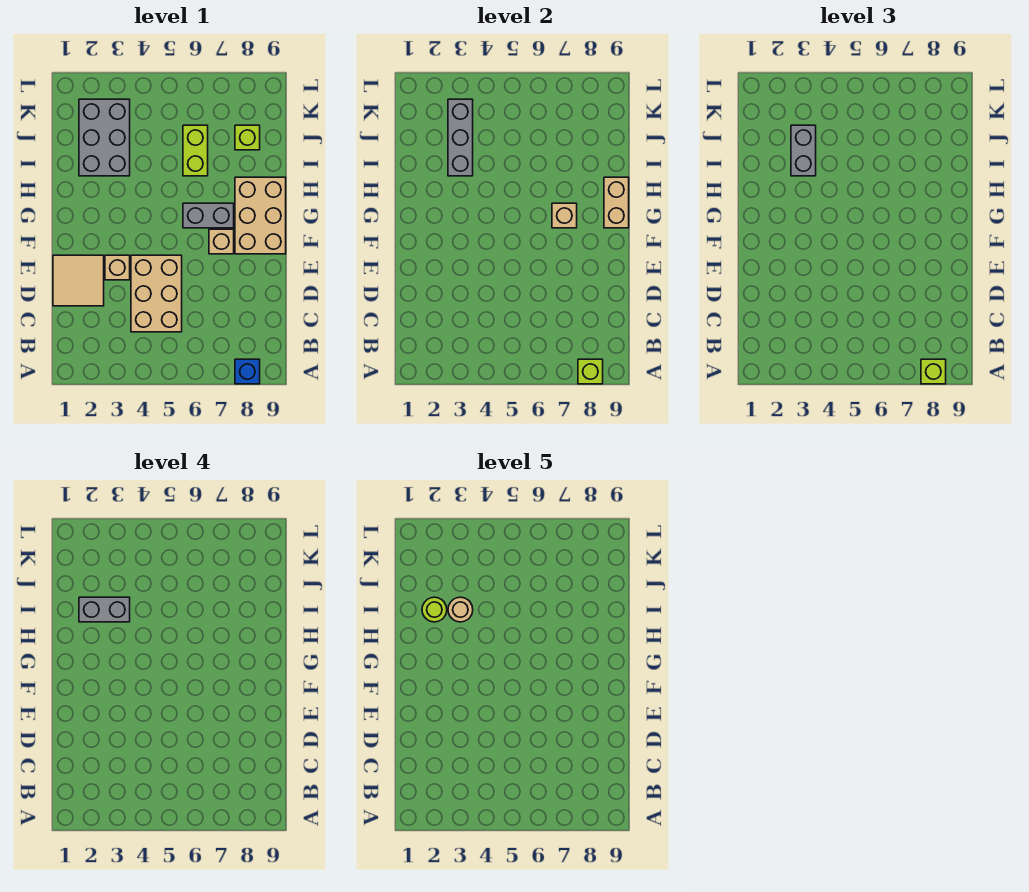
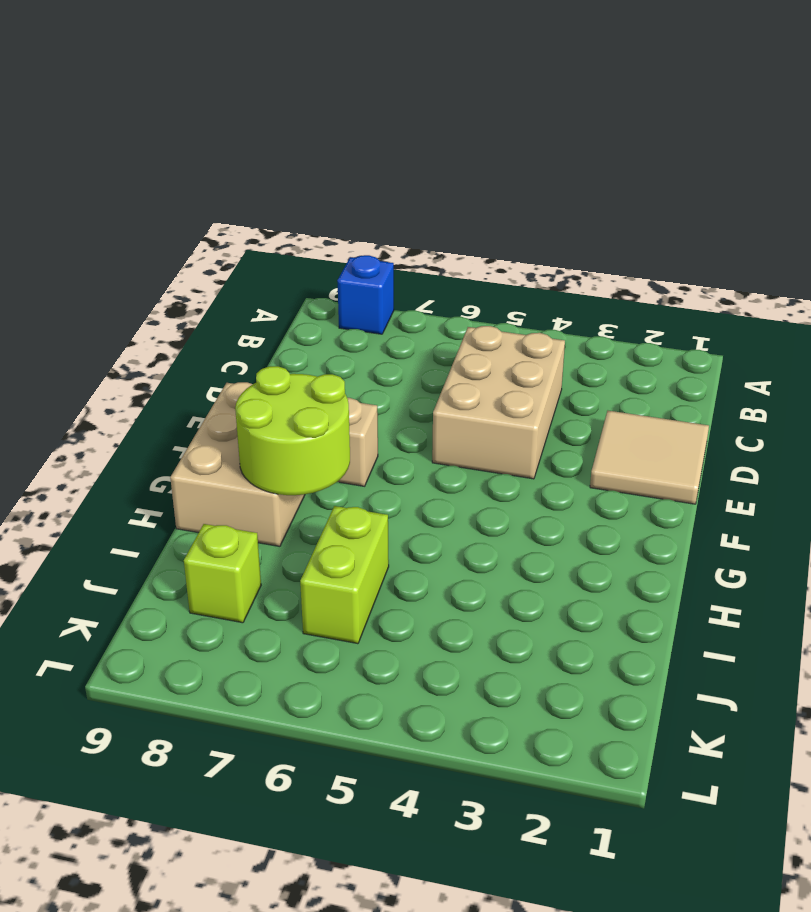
lime round brick G7:H8 level 2 -> tan brick G7 level 2
none -> tan brick E3 level 1
none -> grey brick G6:G7 level 1
none -> grey brick I2:K3 level 1

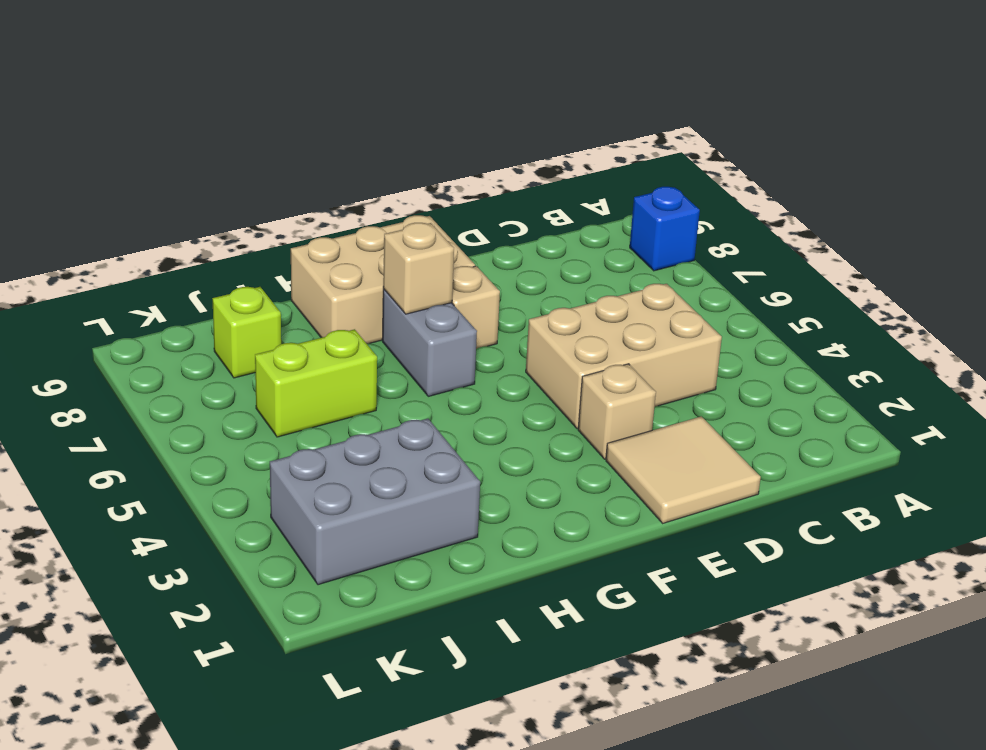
none -> lime brick A8 level 2
none -> tan brick G9:H9 level 2
none -> grey brick I3:K3 level 2

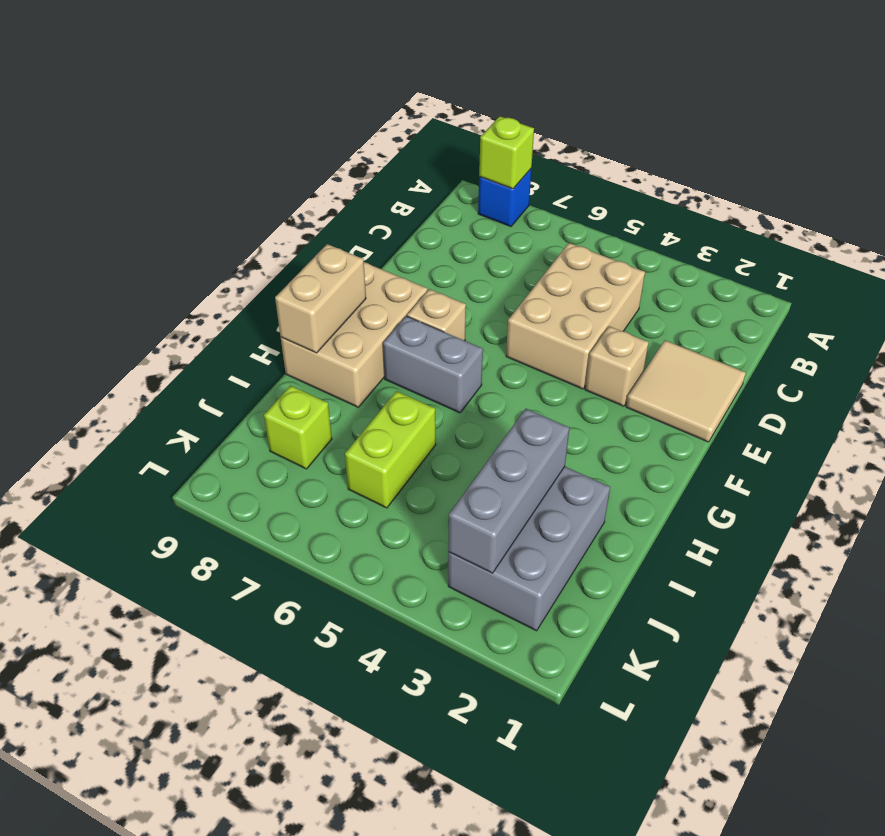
none -> tan brick G7 level 2
none -> lime brick A8 level 3
none -> grey brick I3:J3 level 3

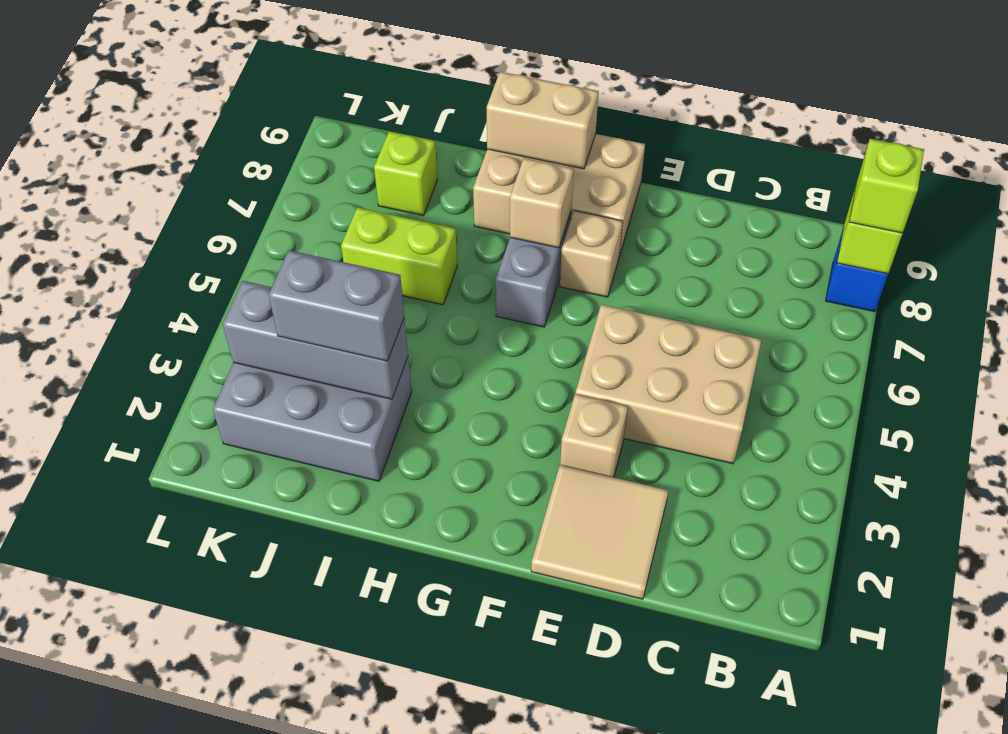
none -> grey brick I2:I3 level 4
none -> lime round brick I2 level 5
none -> tan round brick I3 level 5

